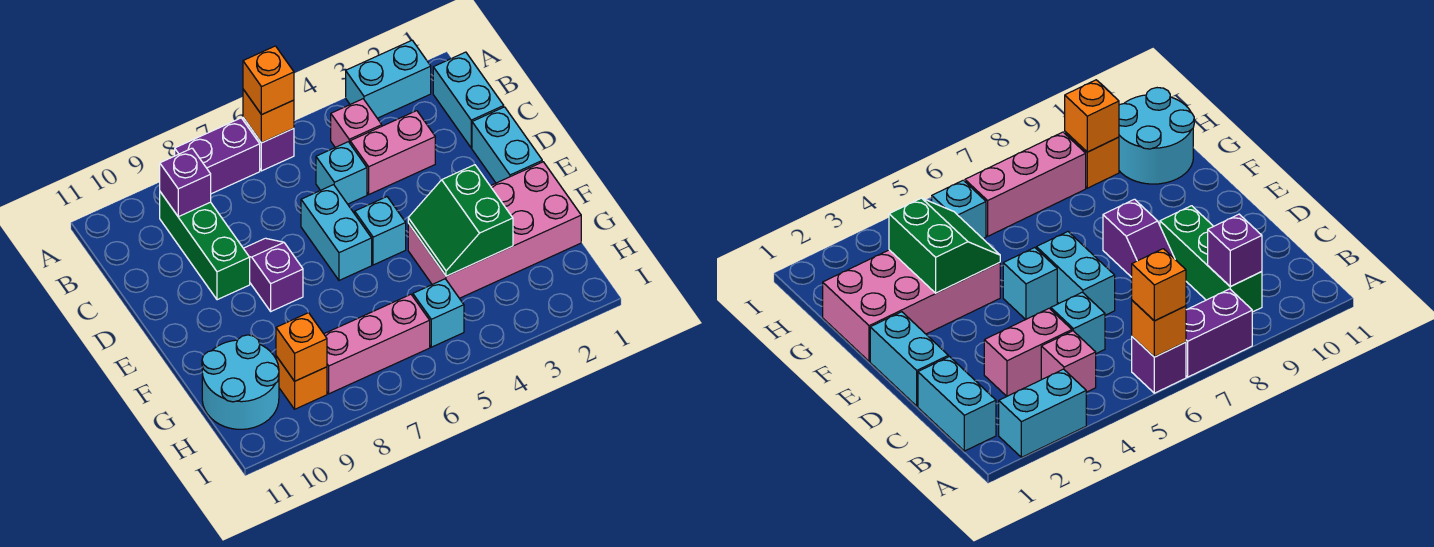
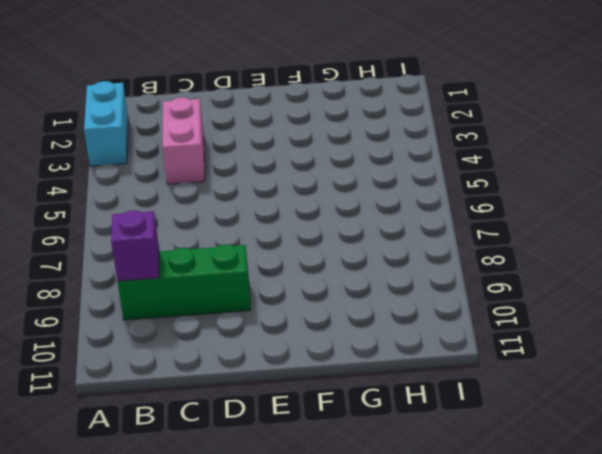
none -> purple brick A6 level 1
none -> purple brick A7:A8 level 1
none -> cyan brick B1:C1 level 1

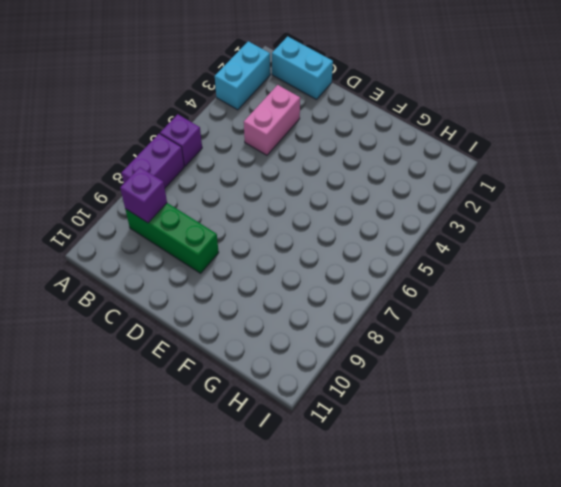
none -> pink brick B4 level 1
none -> cyan brick C5 level 1
none -> cyan brick D1:E1 level 1

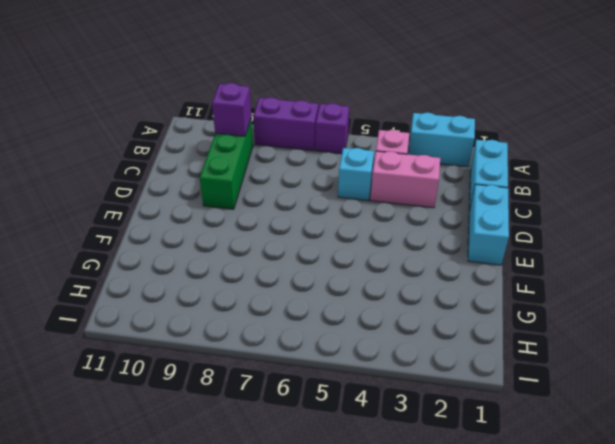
none -> cyan brick D6:E6 level 1
none -> purple slope D8:E8 level 1 top E
none -> cyan brick E5 level 1

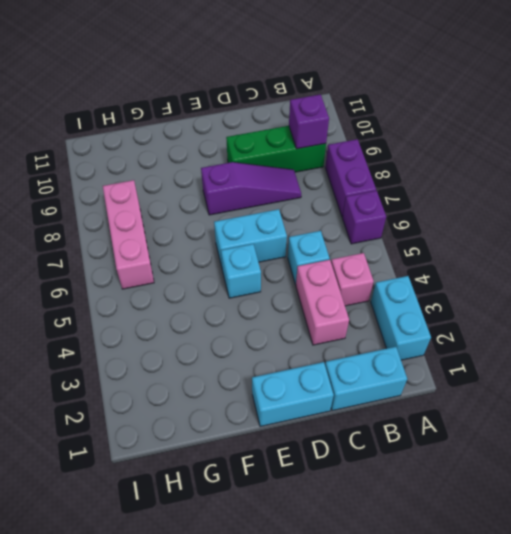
purple slope C8:E8 level 1 top E -> purple slope D8:E8 level 1 top E
none -> pink brick F1:G4 level 1
none -> cyan round brick G10:H11 level 1
none -> cyan brick H5 level 1

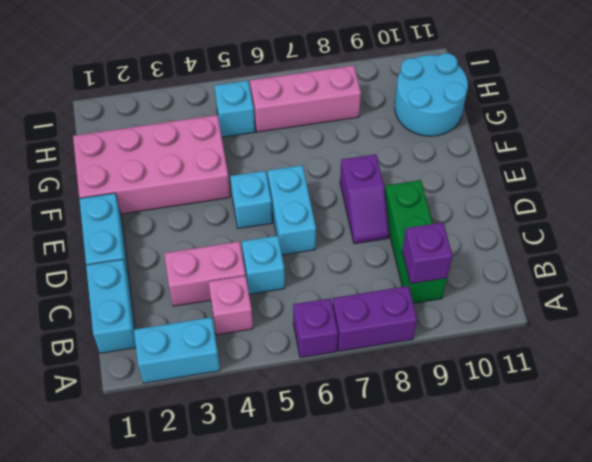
none -> orange brick H9 level 1
none -> orange brick A6 level 2
none -> green slope F3:G4 level 2 top 3

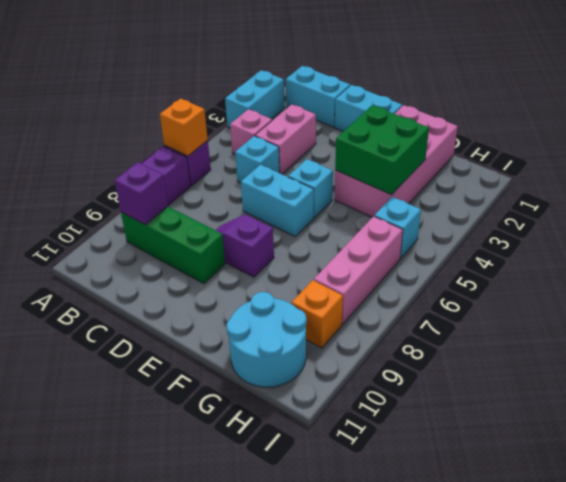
green brick F3:G4 level 2 -> green slope F3:G4 level 2 top 3
none -> orange brick H9 level 2
none -> orange brick A6 level 3

